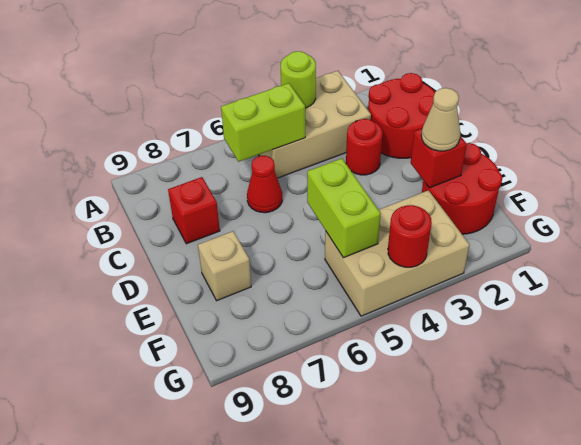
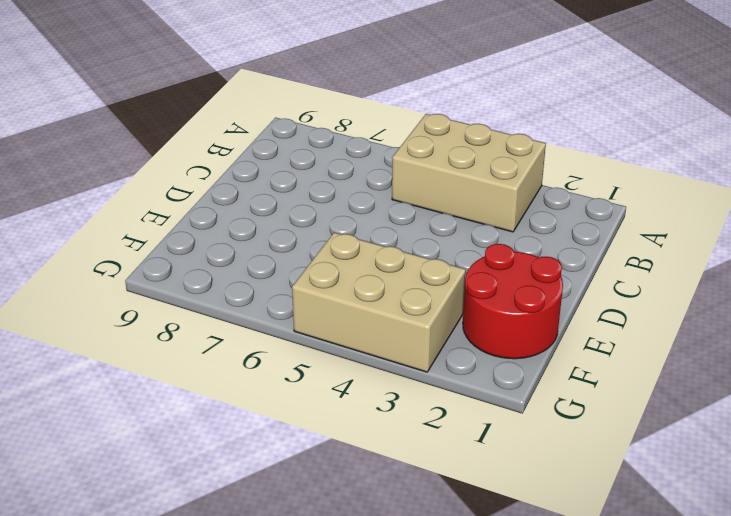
none -> red round brick B1:C2 level 1
none -> red round brick C3 level 1
none -> red cone C6 level 1

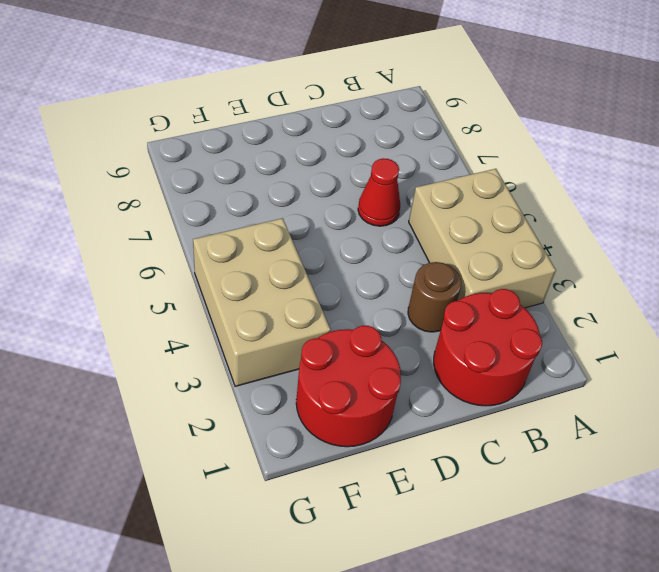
brown round brick C3 level 1 -> red round brick C3 level 1
none -> red brick C8 level 1
none -> tan brick E8 level 1
none -> lime round brick A4 level 2

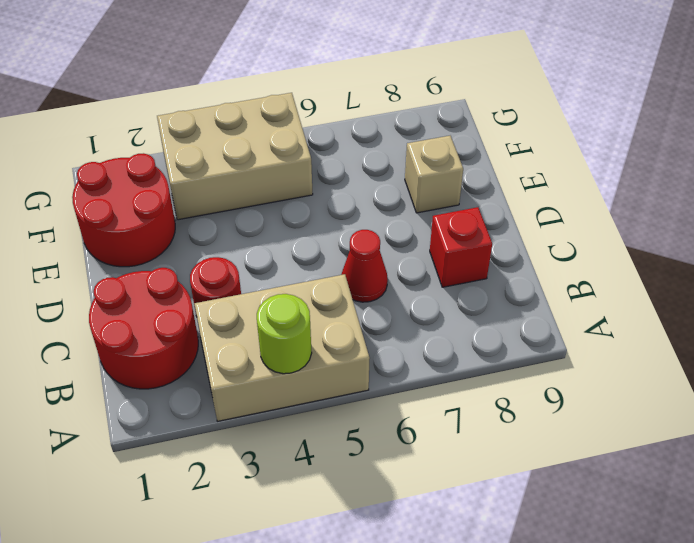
none -> lime brick B5:B6 level 2
none -> red brick E2 level 2
none -> lime brick E5:F5 level 2

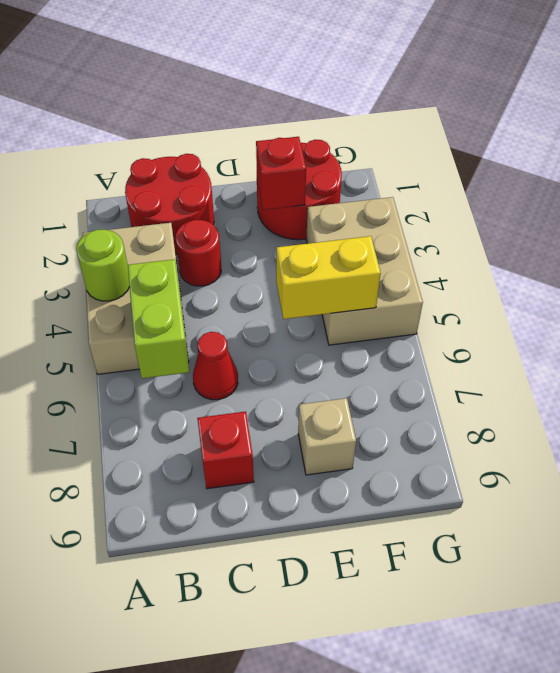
yellow brick E5:F5 level 2 -> lime brick E5:F5 level 2
none -> red round brick G4 level 2
none -> tan cone E2 level 3

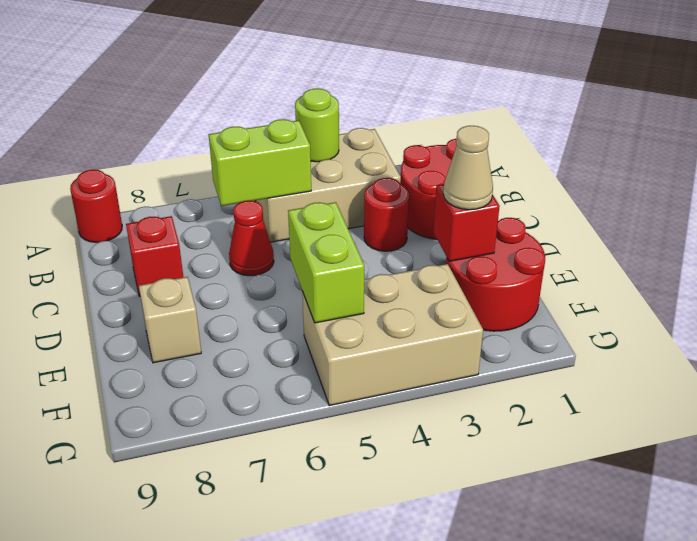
red round brick A9 level 1 -> red round brick G4 level 2

